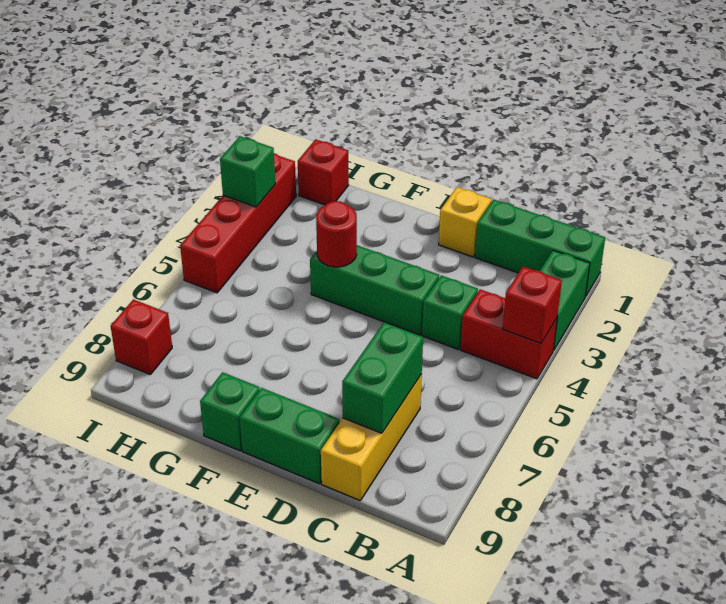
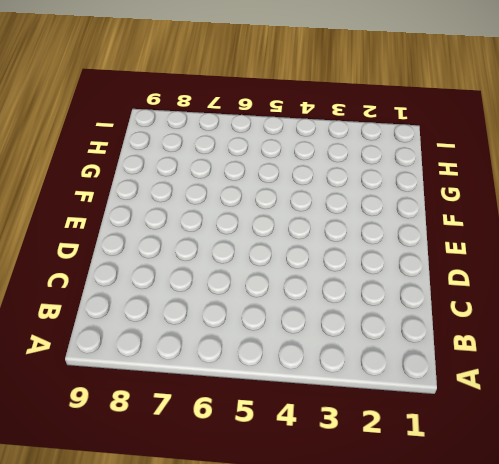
none -> green brick A1:C1 level 1
none -> green brick A2:A3 level 1
none -> red brick A4:B4 level 1

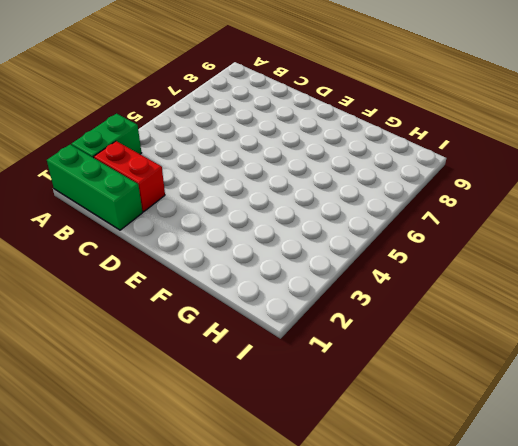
red brick B2:C2 level 1 -> red brick A4:B4 level 1
none -> green brick C4 level 1
none -> yellow brick C7:C9 level 1
none -> yellow brick D1 level 1

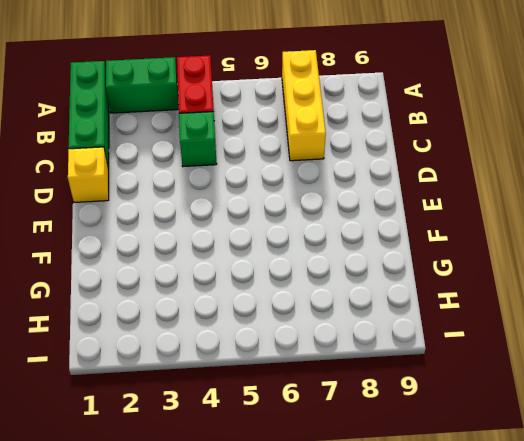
yellow brick A7:C7 level 1 -> yellow brick C7:C9 level 1
none -> green brick D4:F4 level 1
none -> green brick D9:E9 level 1
none -> green brick F9 level 1

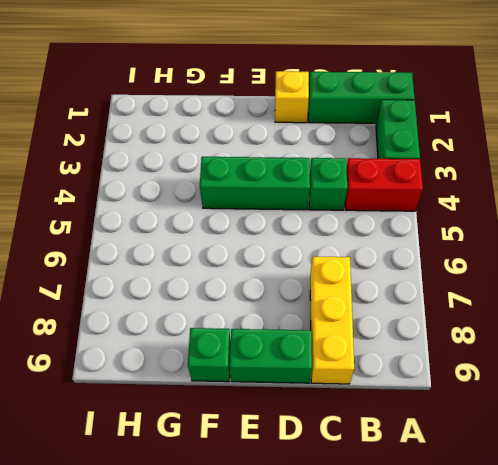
none -> red brick H1 level 1
none -> red brick I2:I5 level 1
none -> red brick I8 level 1

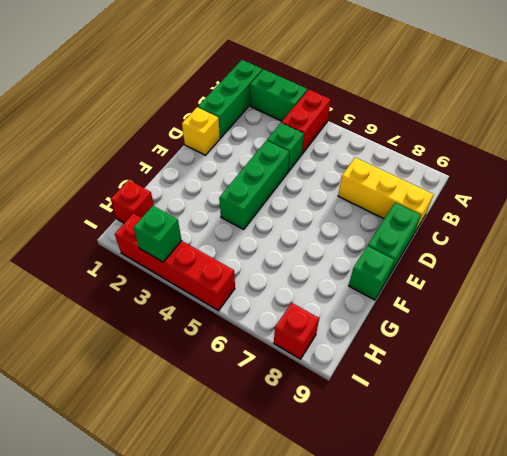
none -> red brick A4 level 2
none -> green brick C7:C8 level 2
none -> red round brick F4 level 2

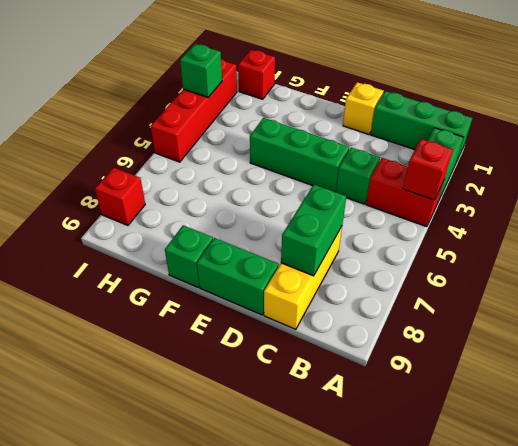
none -> red round brick F4 level 2

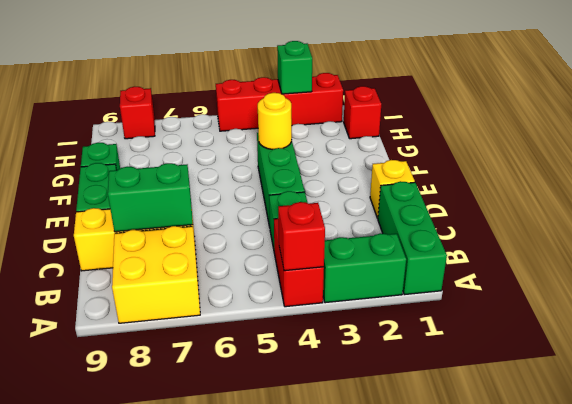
yellow brick A7:B8 level 1 -> none
yellow round brick F4 level 2 -> red round brick F4 level 2

